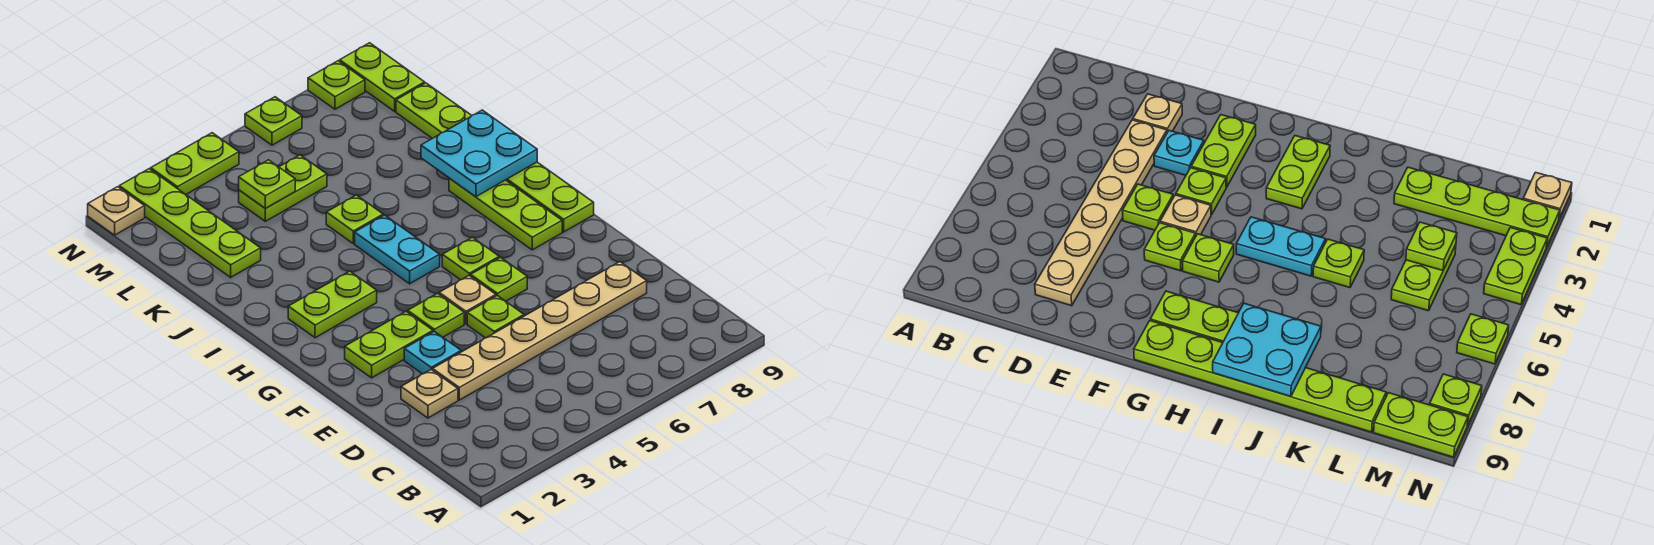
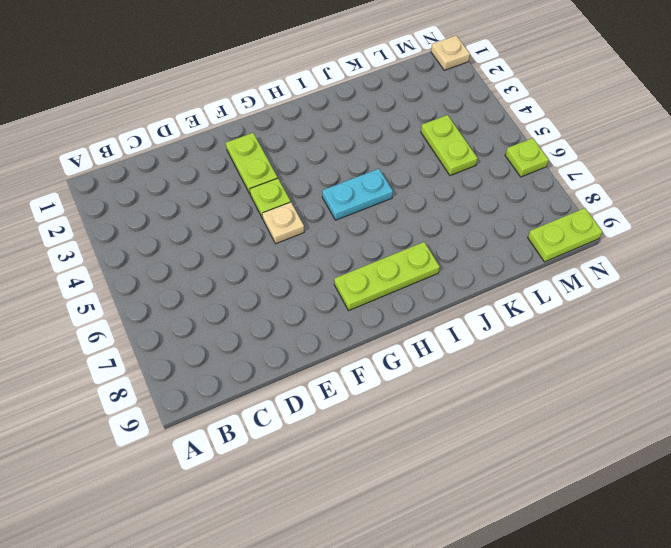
none -> tan plate D2 level 1
none -> tan plate D3:D8 level 1
none -> cyan plate E3 level 1

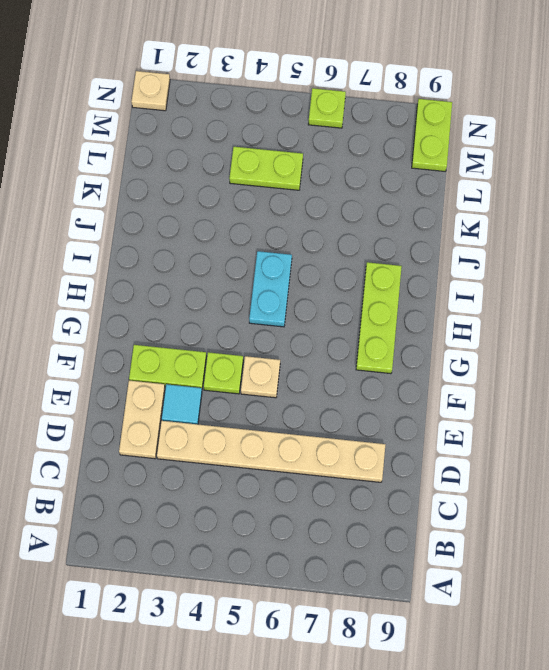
tan plate D2:E2 level 1 -> tan plate D2 level 1
cyan tile E3 level 1 -> cyan plate E3 level 1
none -> lime plate E5 level 1
none -> lime plate F6 level 1
none -> lime plate G6 level 1

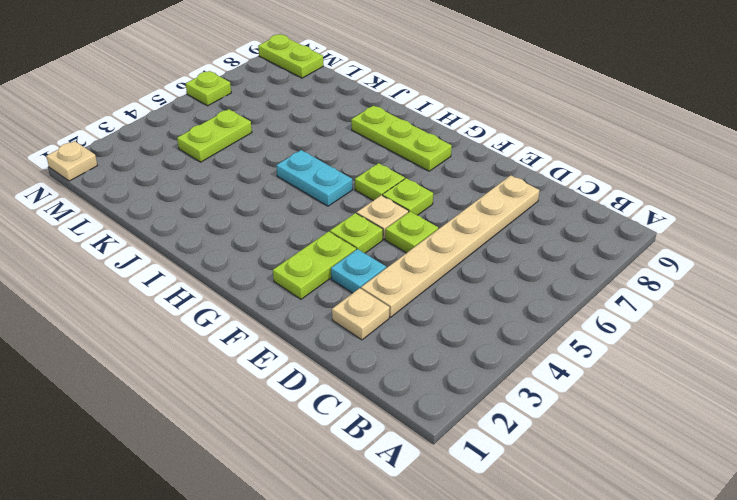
none -> lime plate G9:L9 level 1
none -> lime plate H2:H3 level 1
none -> lime plate J5 level 1

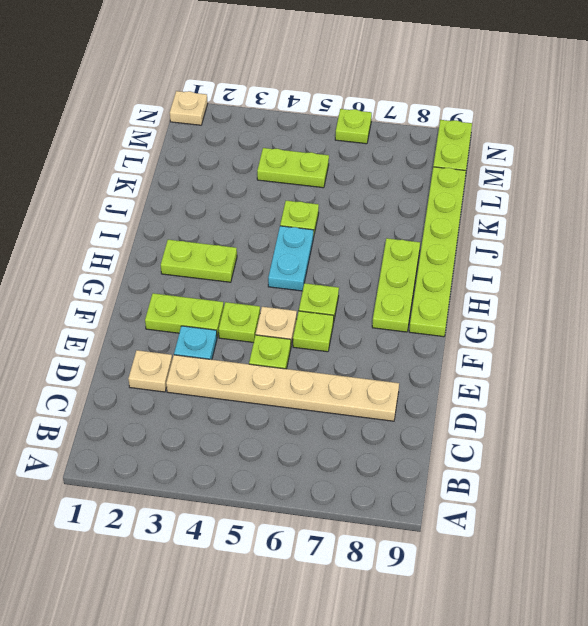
none -> lime plate K2:N2 level 1
none -> lime plate N3:N4 level 1
none -> lime plate N8 level 1

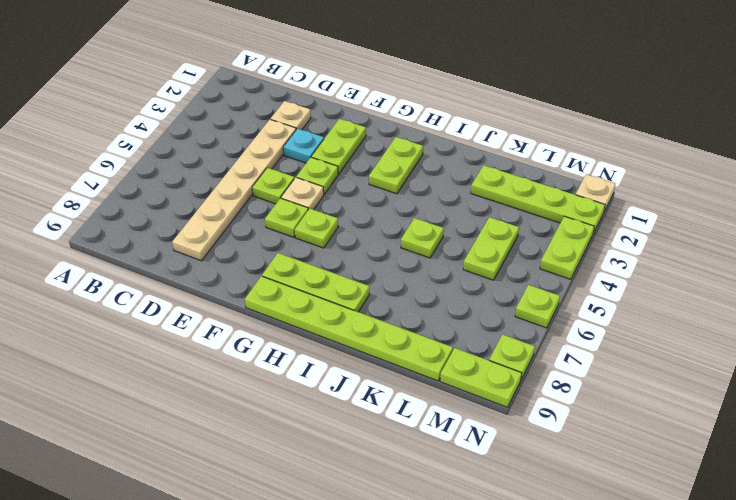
none -> cyan plate H5:I5 level 1
none -> cyan plate I8:J9 level 2
none -> lime plate L4 level 2

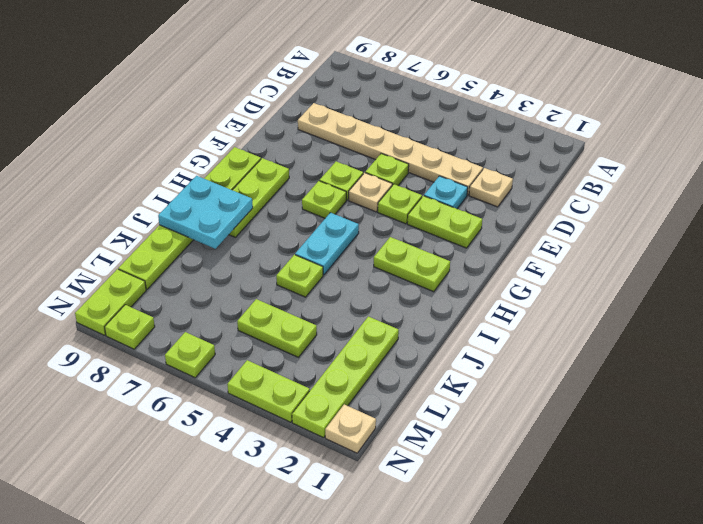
none -> lime plate L4 level 2

